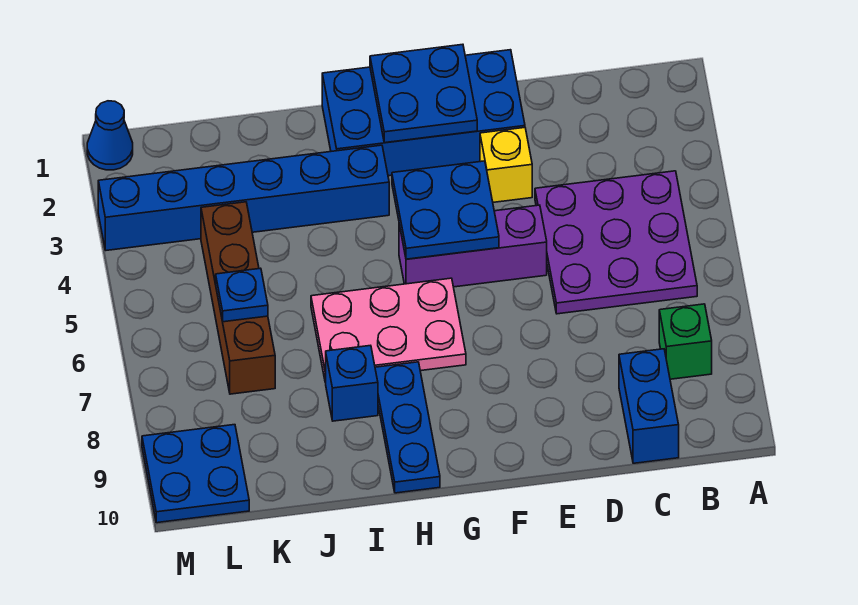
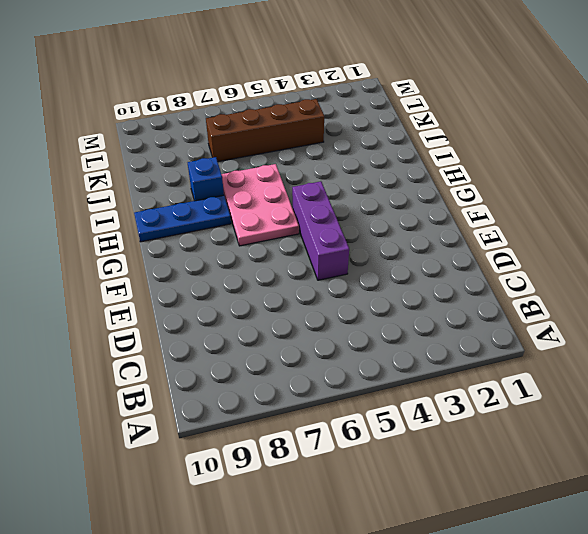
none -> purple plate B4:D6 level 1
none -> green brick B8 level 1
none -> blue brick C9:C10 level 1

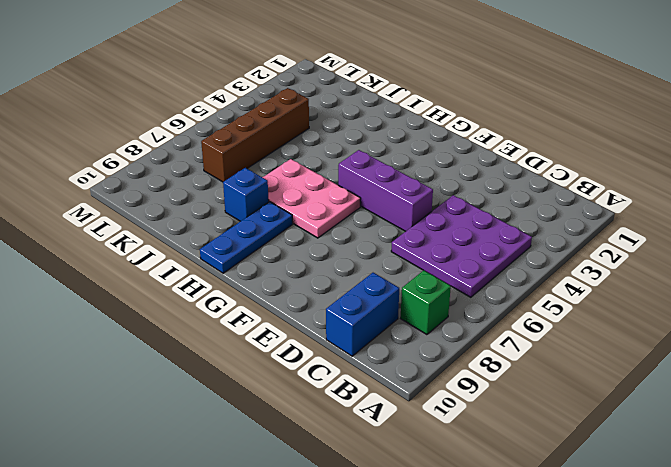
none -> blue brick E1:H2 level 1
none -> yellow brick E3 level 1
none -> blue brick H3:M3 level 1

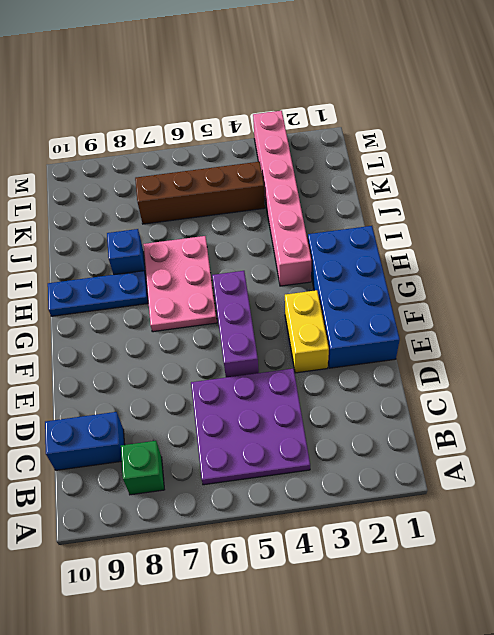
yellow brick E3:F3 level 1 -> yellow brick E3 level 1
pink brick H3:M3 level 1 -> blue brick H3:M3 level 1
none -> blue plate L9:M10 level 1
none -> blue cone M1 level 1
none -> blue plate F1:G2 level 2

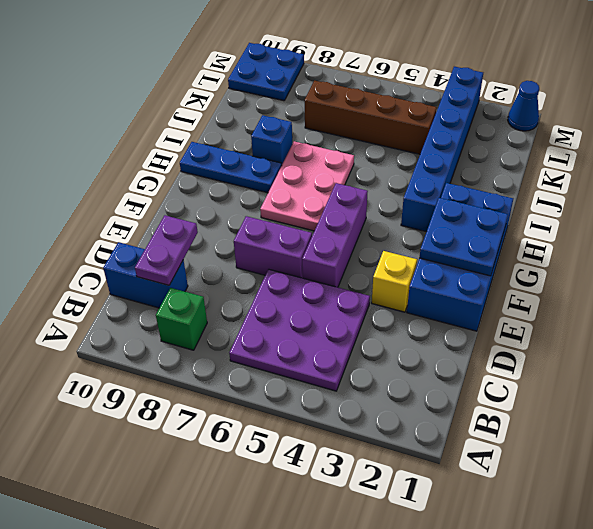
purple plate C9:D9 level 2 -> none
purple brick E6:E7 level 1 -> none
none -> blue plate F4:G5 level 2
none -> blue plate K6 level 2

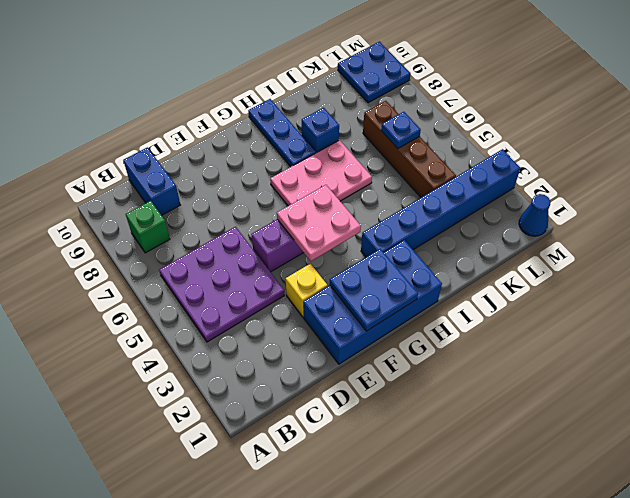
pink plate F4:G5 level 2 -> blue plate F4:G5 level 2

